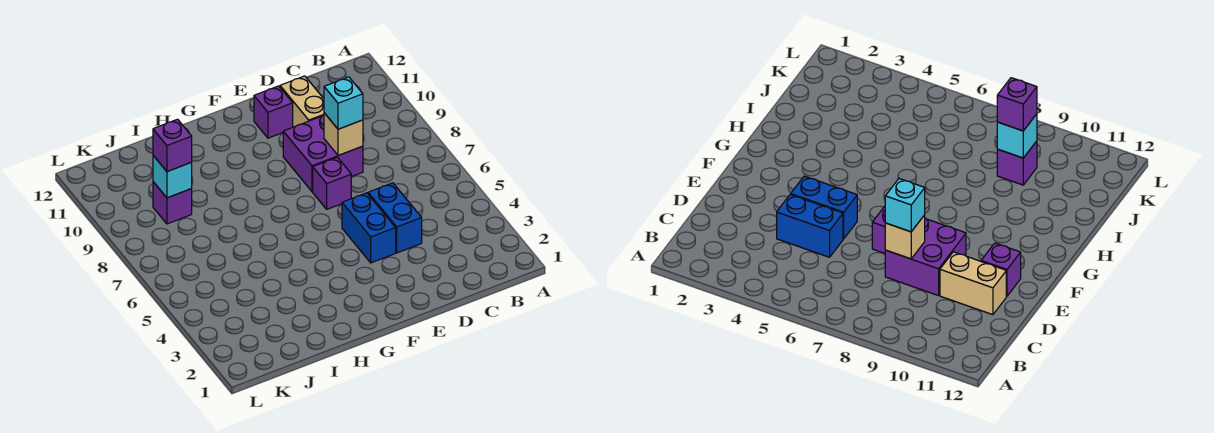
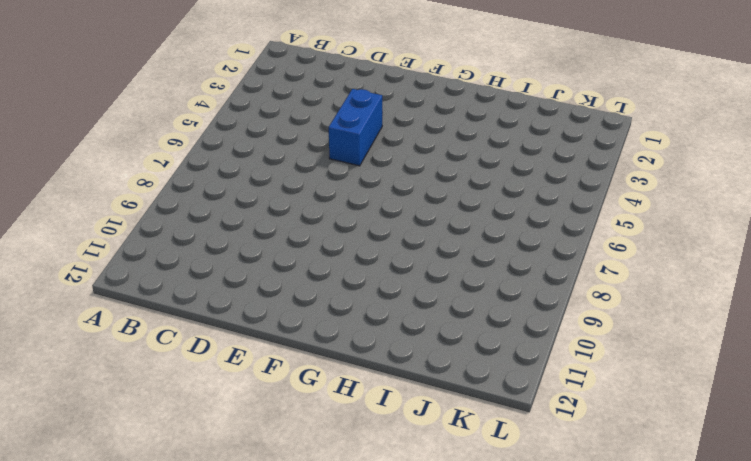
none -> blue brick D4:D5 level 1
none -> purple brick D8:E9 level 1

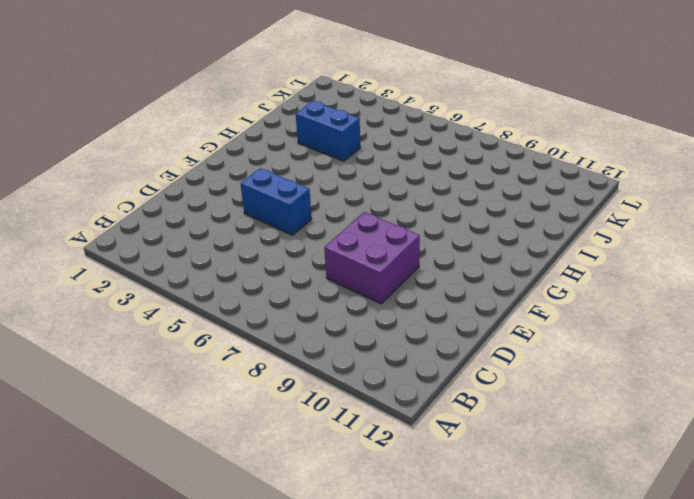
blue brick I3:I4 level 1 -> blue brick D4:D5 level 1
none -> tan brick D10:D11 level 1
none -> purple brick E7 level 1

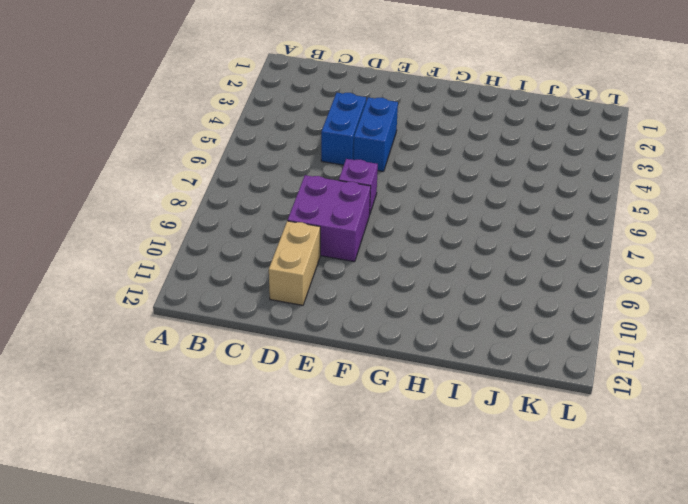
none -> purple brick E11 level 1
none -> purple brick J9 level 1

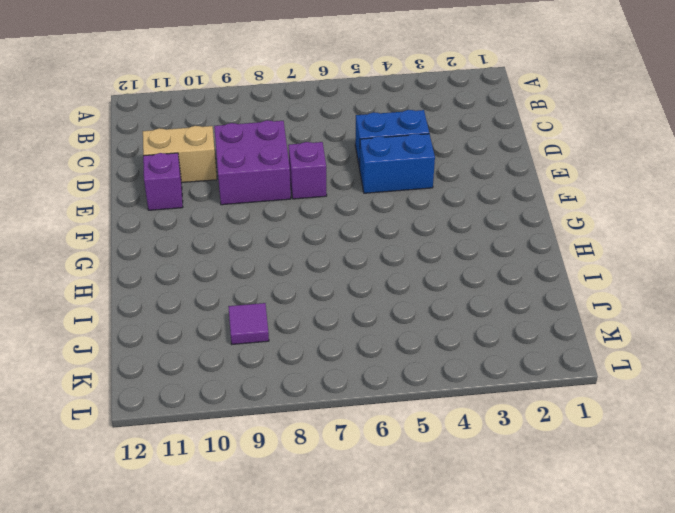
purple tile J9 level 1 -> purple brick J9 level 1
none -> tan brick D8 level 2
none -> cyan brick J9 level 2

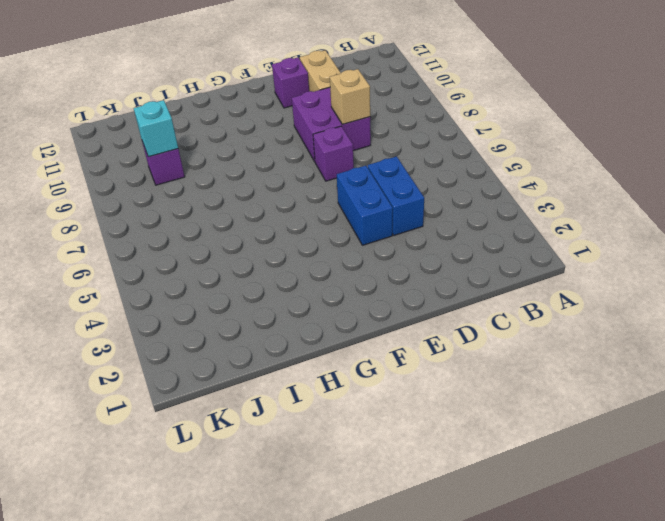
none -> cyan brick D8 level 3
none -> purple brick J9 level 3

